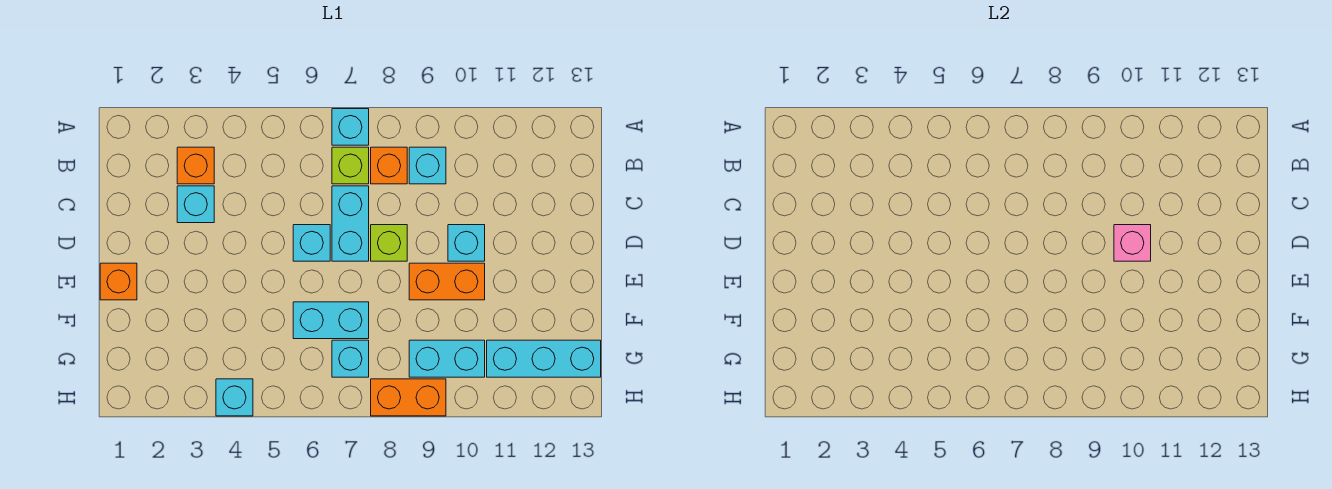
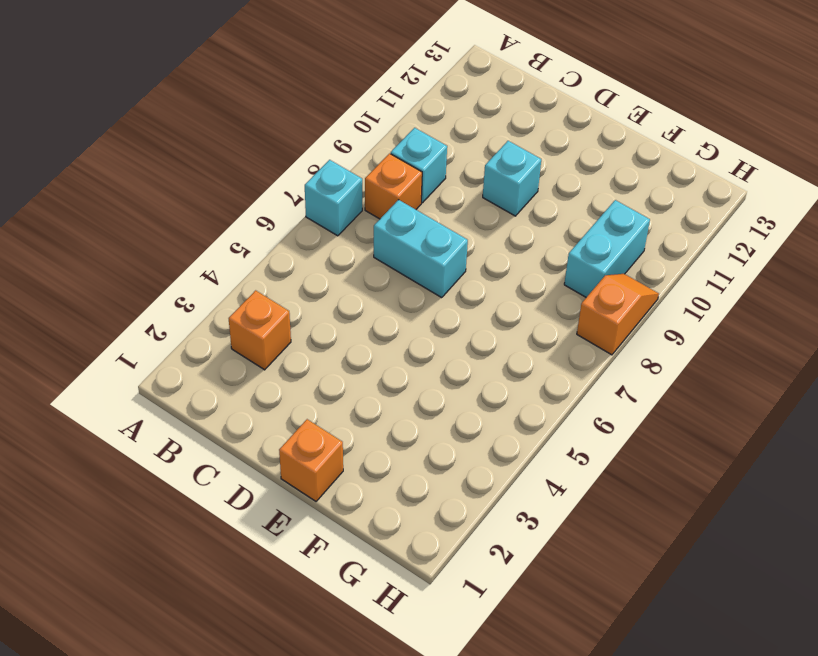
orange slope H8:H9 level 1 top 8 -> orange brick H8:H9 level 1
none -> lime brick B7 level 1
none -> cyan brick C3 level 1
none -> cyan brick D6 level 1

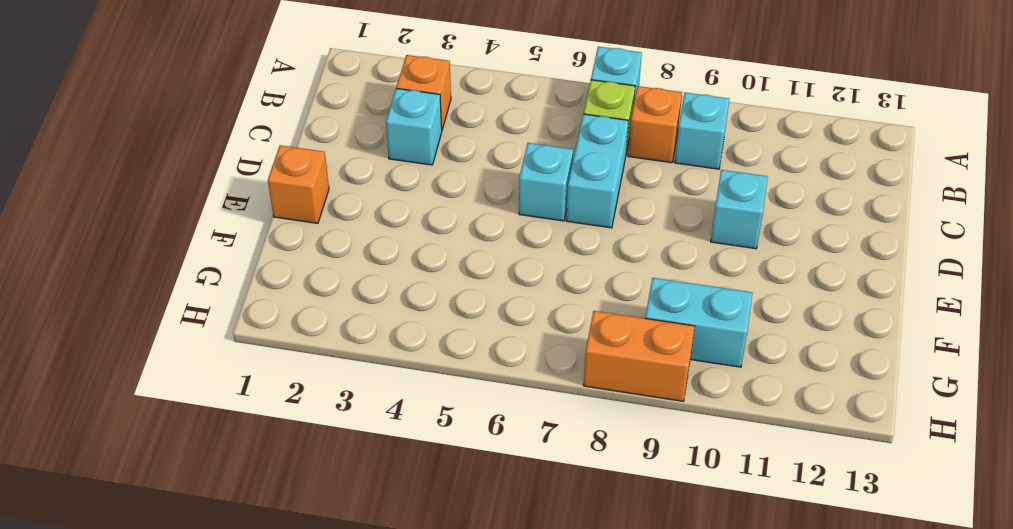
none -> lime brick D8 level 1
none -> orange brick E9:E10 level 1
none -> cyan brick F6:F7 level 1

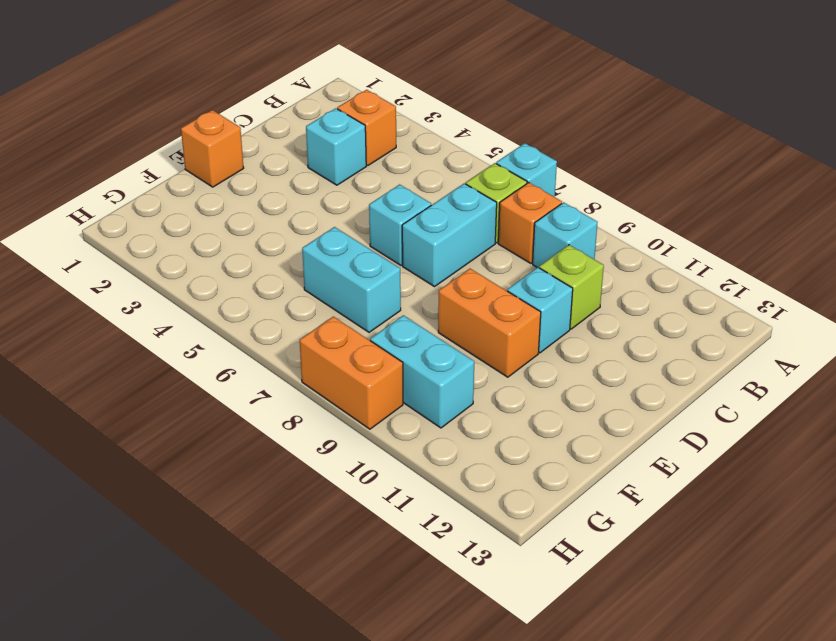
lime brick C10 level 1 -> lime brick D8 level 1
none -> cyan brick G7 level 1
none -> cyan brick G11:G13 level 1
none -> cyan brick H4 level 1

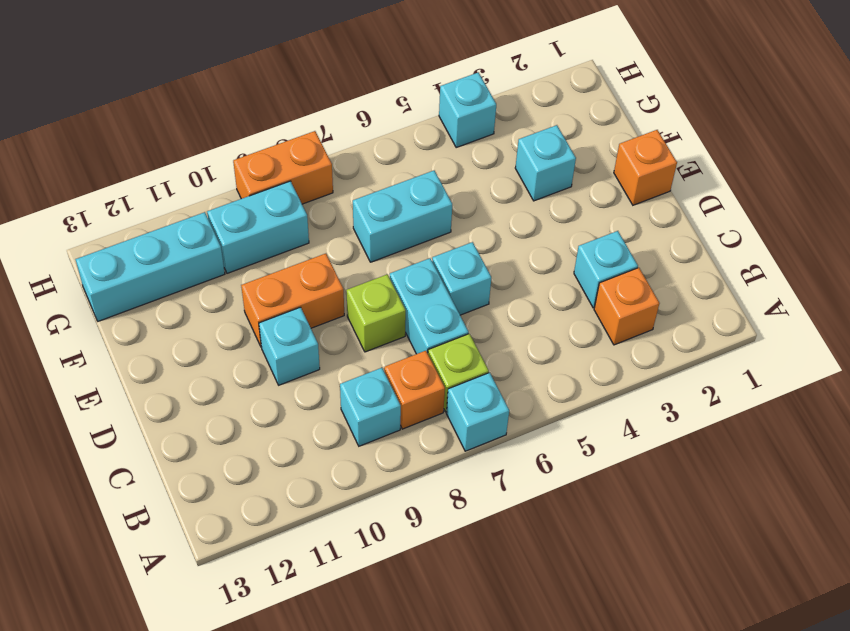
cyan brick F3 level 1 -> cyan brick G7 level 1
none -> pink brick D10 level 2

